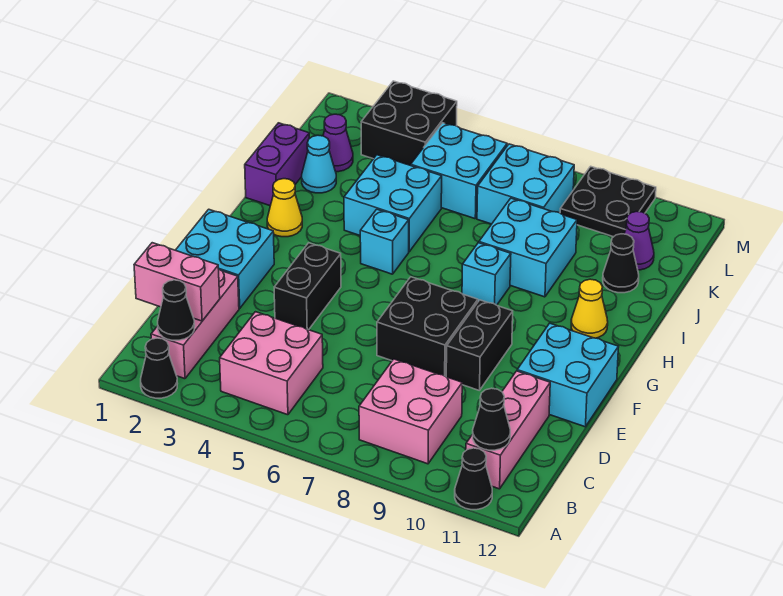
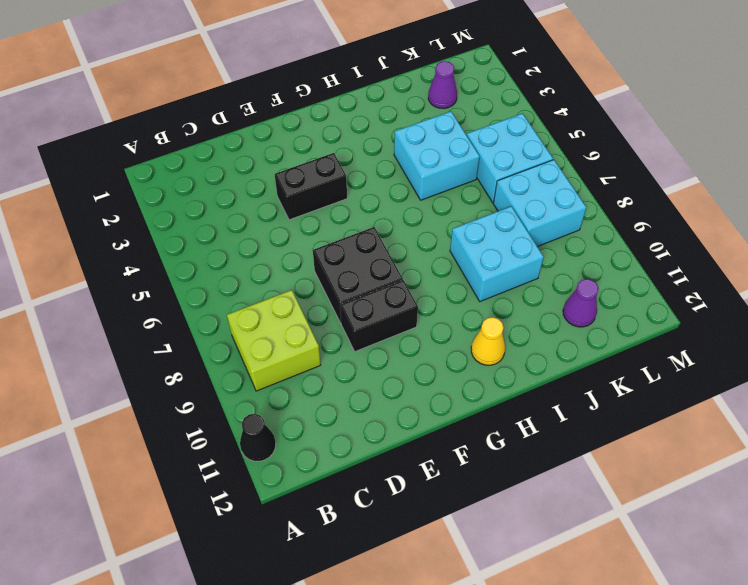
lime brick B8:C9 level 1 -> pink brick B8:C9 level 1
none -> black cone A2 level 1
none -> pink brick B2:D2 level 1
none -> pink brick B4:C5 level 1

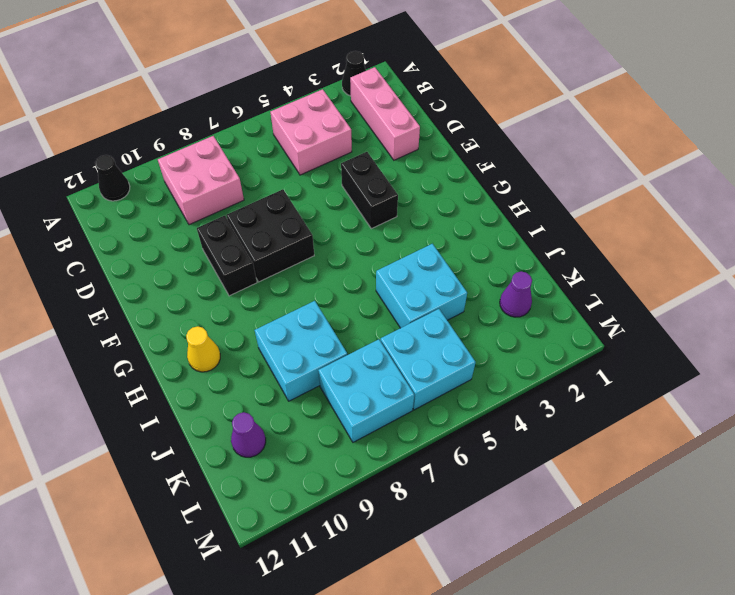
none -> pink brick B11:D11 level 1
none -> cyan brick E1:F2 level 1
none -> cyan brick E11:F12 level 1

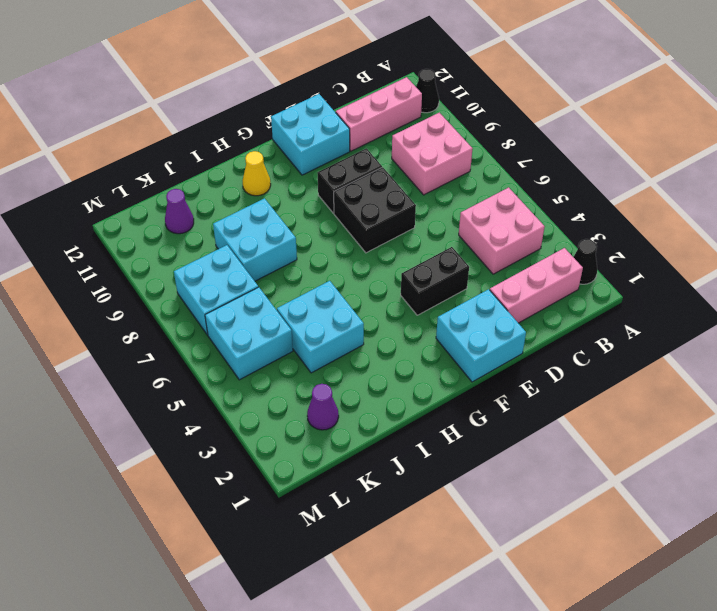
none -> yellow cone H2 level 1
none -> cyan brick H5 level 1
none -> cyan brick H8 level 1

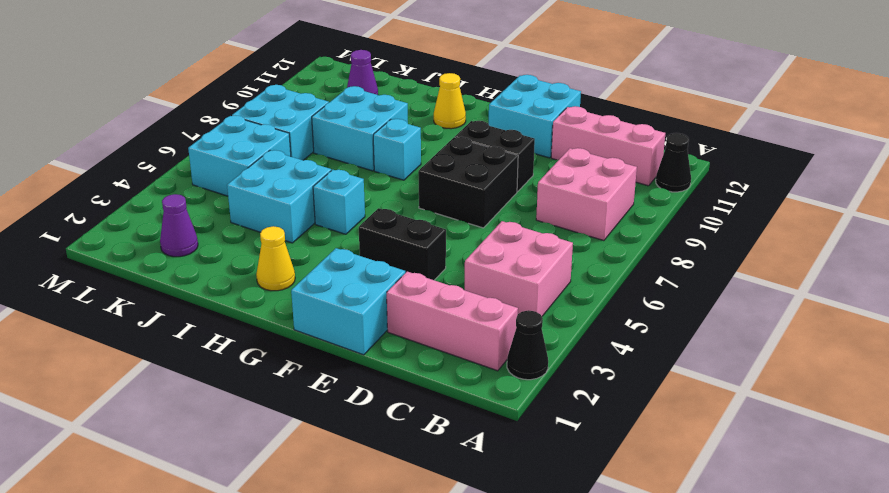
none -> purple brick I1:J1 level 1
none -> cyan cone J2 level 1
none -> black cone J11 level 1

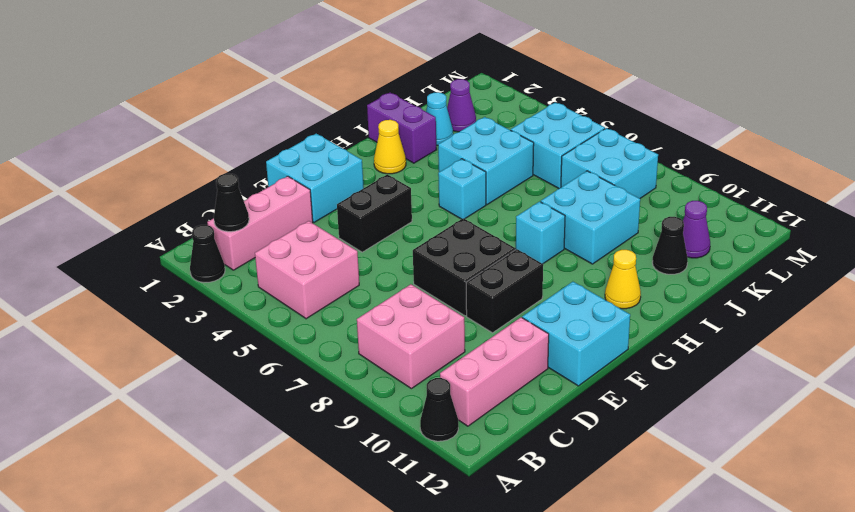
purple brick I1:I2 level 1 -> purple brick I1:J1 level 1
none -> black brick L3:M4 level 1
none -> black plate L9:M10 level 1
none -> black cone B11 level 2

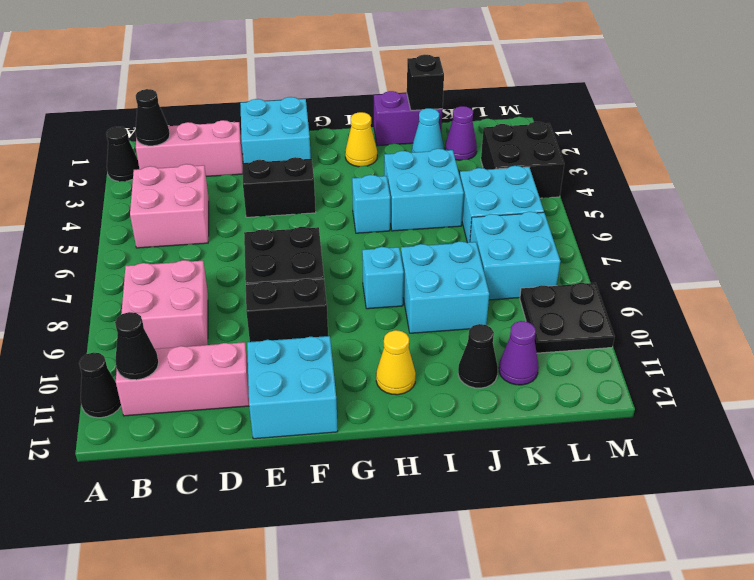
black brick J1 level 2 -> none
none -> pink brick C1:C2 level 2

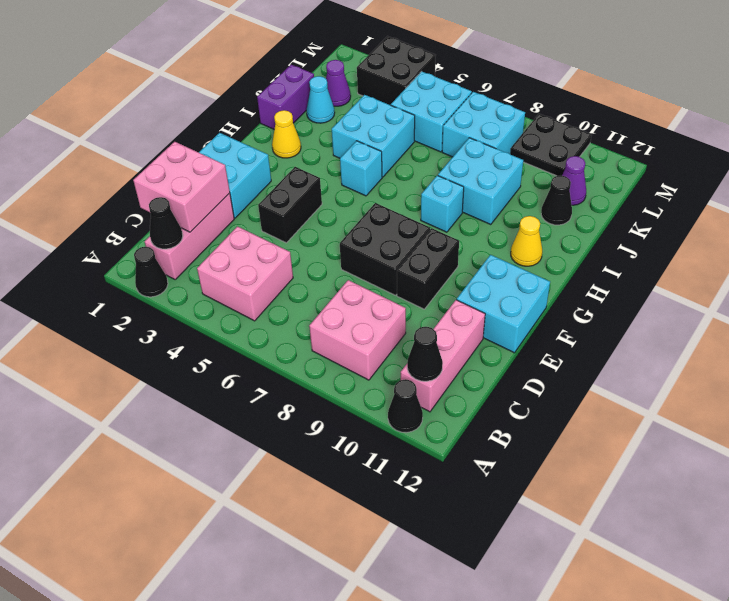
pink brick C1:D2 level 2 -> pink brick C1:C2 level 2

